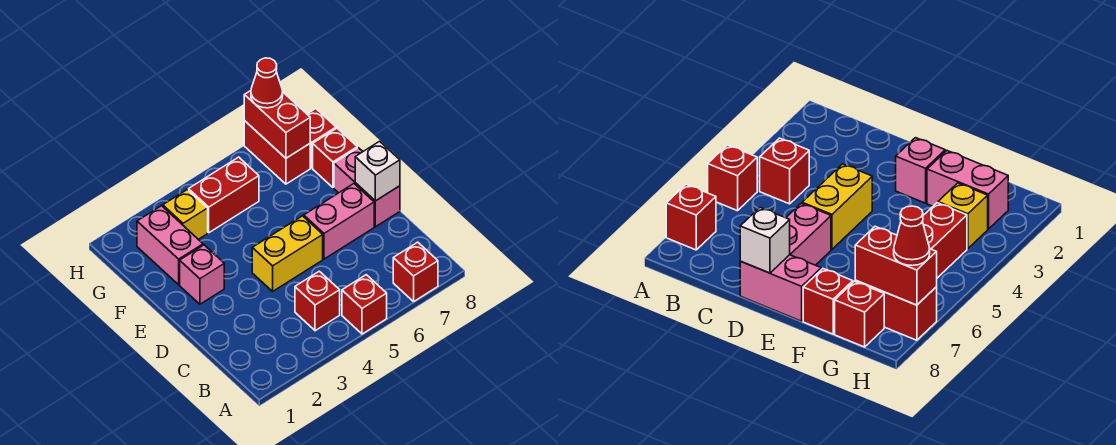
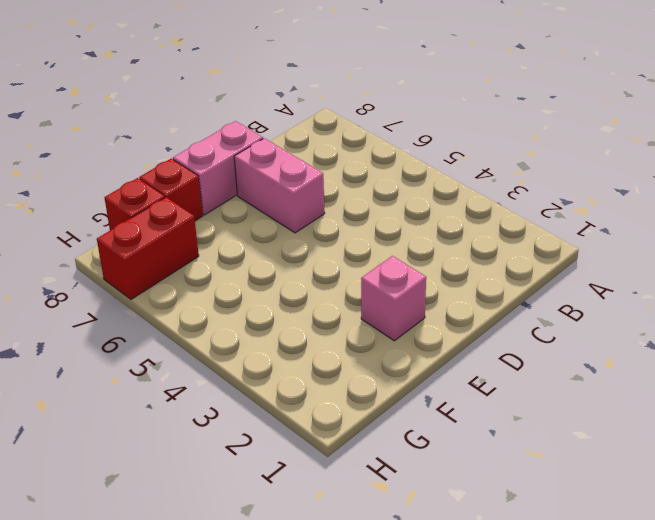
none -> red brick A5 level 1
none -> red brick A7 level 1
none -> red brick B4 level 1

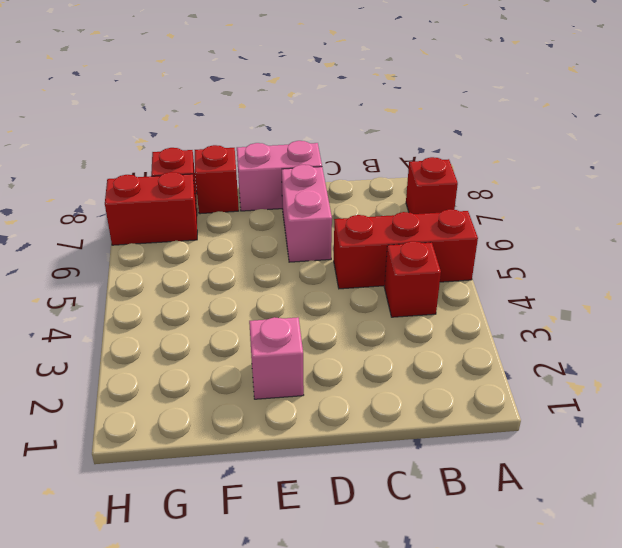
red brick A5:C5 level 1 -> red brick A5 level 1
none -> yellow brick D4:D5 level 1
none -> pink brick F2:G2 level 1
none -> yellow brick G3 level 1

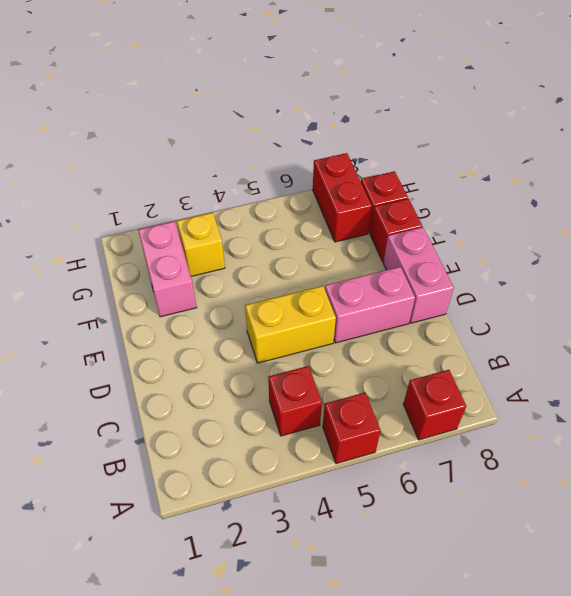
none -> pink brick E2 level 1
none -> red brick G4:G5 level 1
none -> white brick D8 level 2

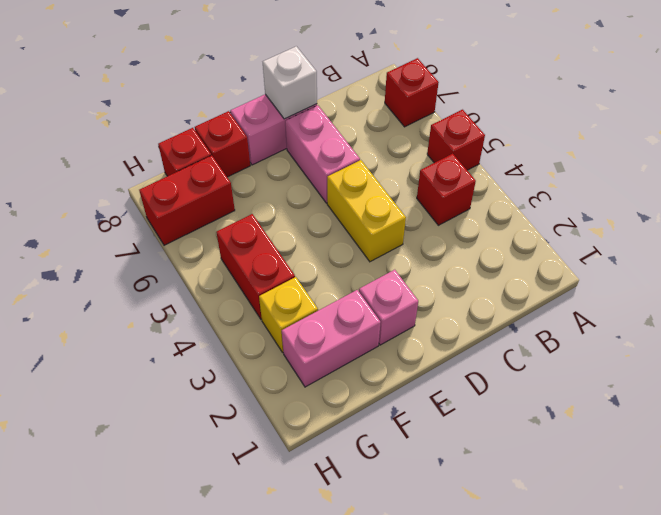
none -> red brick G7:H7 level 2
none -> red cone H7 level 3

